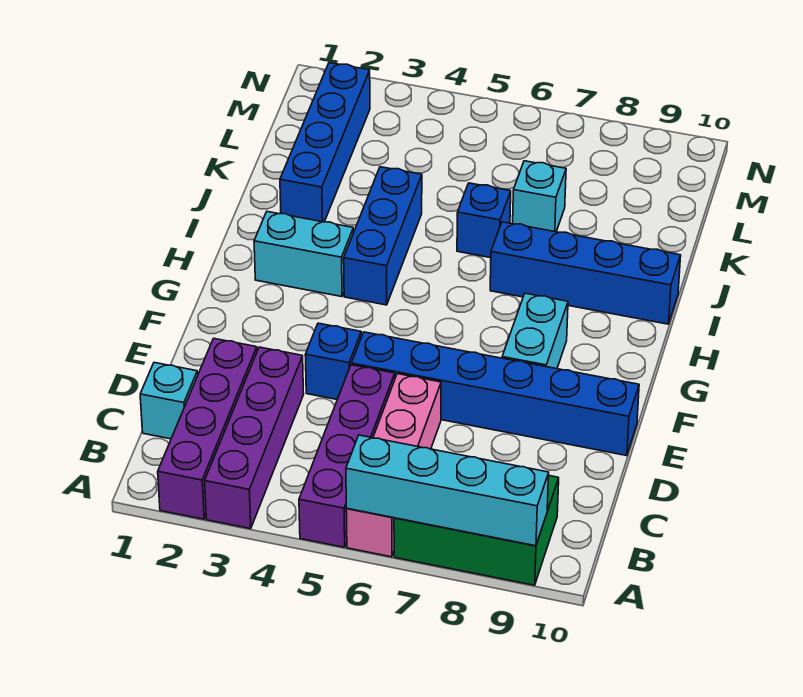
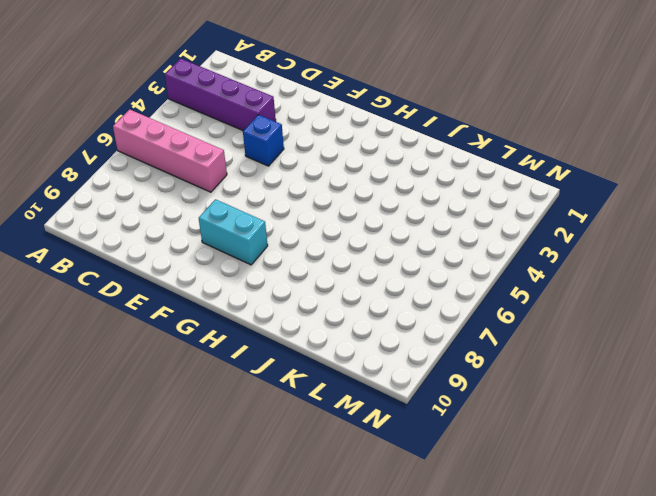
none -> purple brick A2:D2 level 1
none -> purple brick A5:D5 level 1
none -> green brick A7:B9 level 1

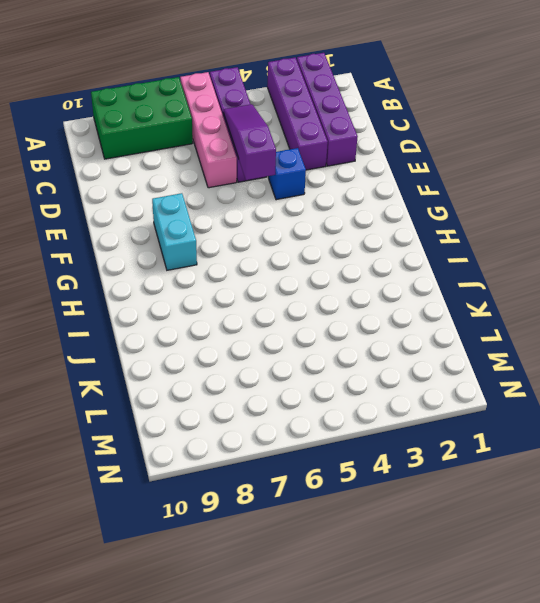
purple slope C5:E5 level 2 top E -> none
none -> cyan brick C1 level 1
none -> blue brick E5:E10 level 1
none -> cyan brick H2:H3 level 1

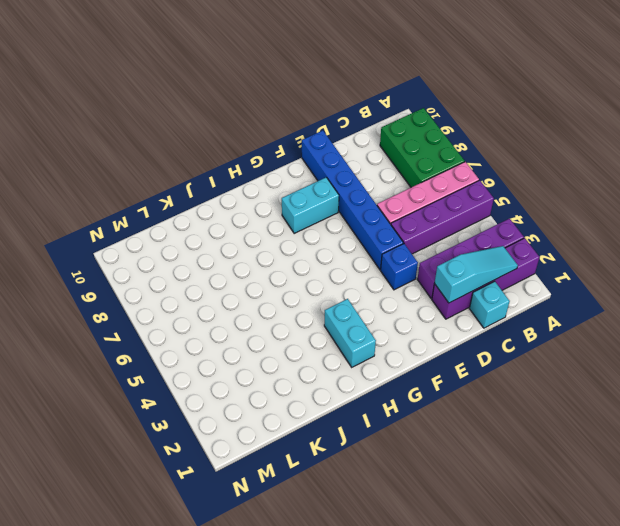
cyan slope B2:D2 level 2 top D -> none
none -> blue brick H4:J4 level 1
none -> blue brick I7:I10 level 1
none -> blue brick J2:M2 level 1

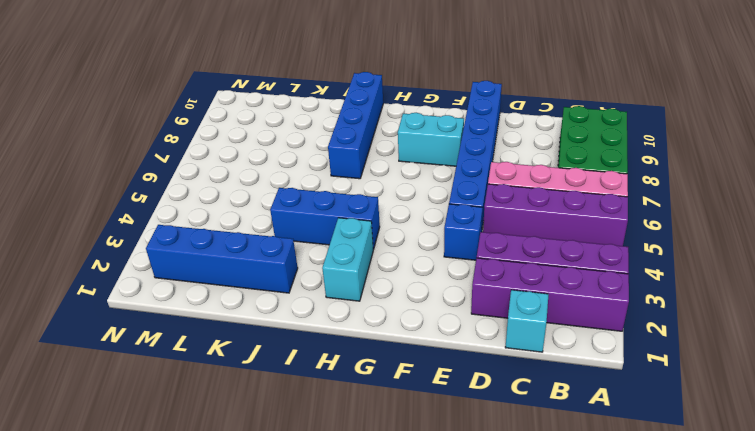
none -> blue brick J6 level 1
none -> cyan brick K7 level 1
none -> cyan brick A6:A9 level 2

